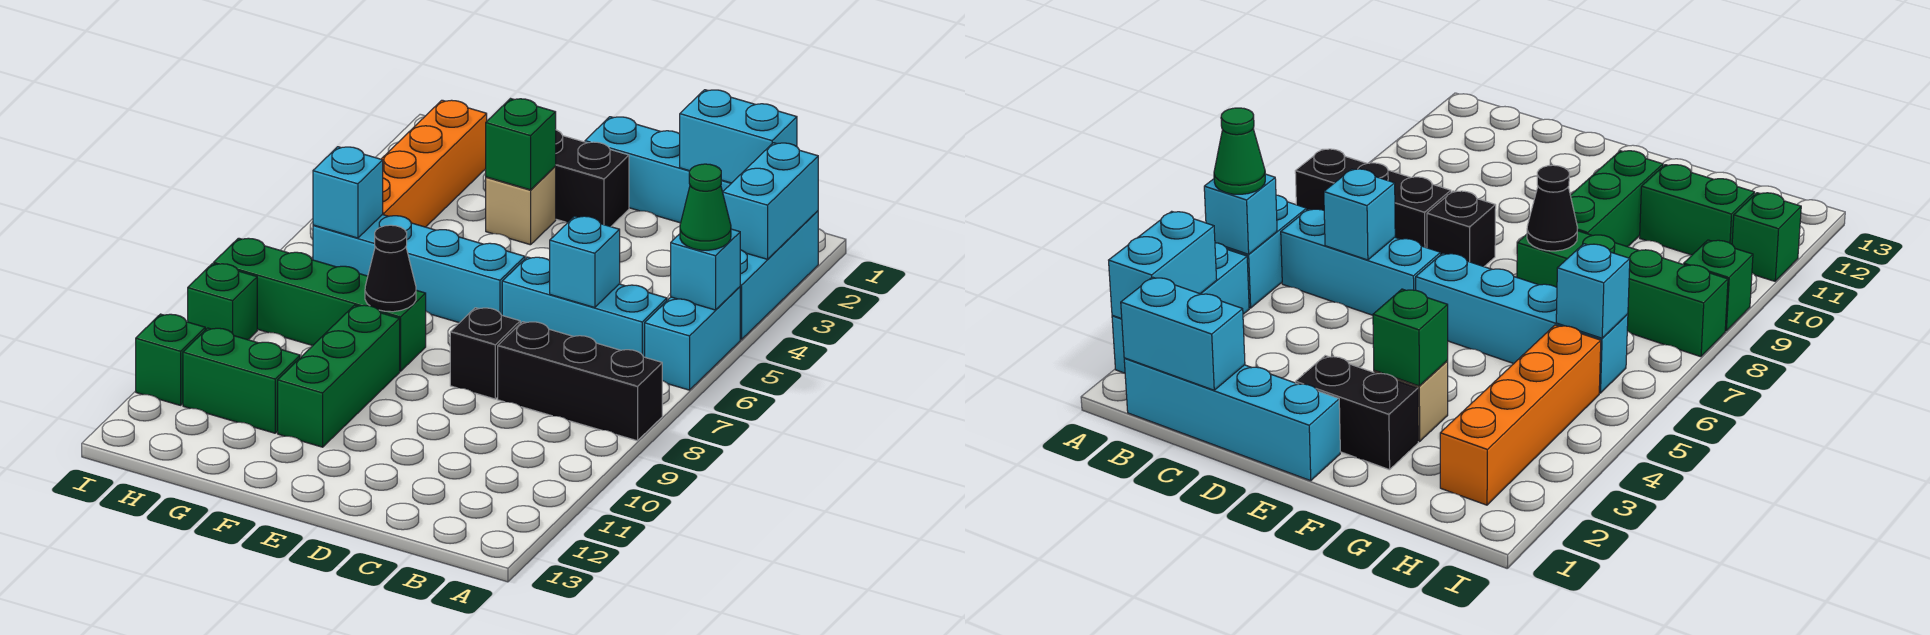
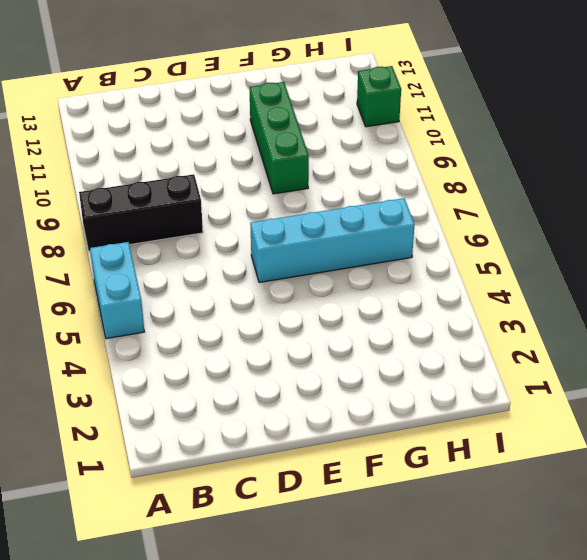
none -> cyan brick A2:A4 level 1
none -> cyan brick B1:E1 level 1
none -> cyan brick B6:D6 level 1

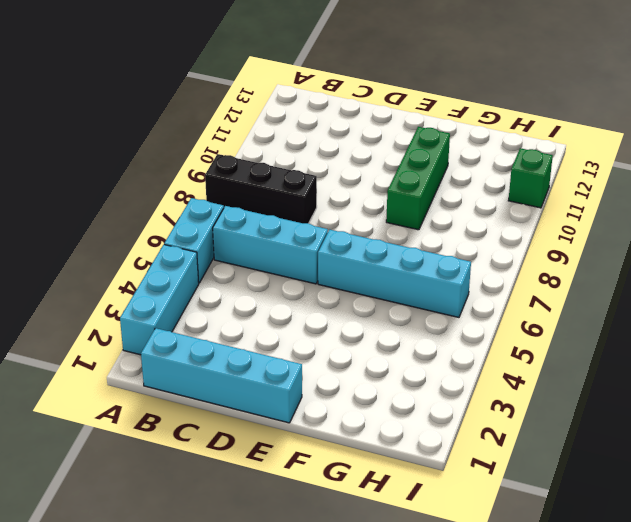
none -> black brick D8 level 1
none -> black brick E2:F2 level 1
none -> tan brick F3 level 1

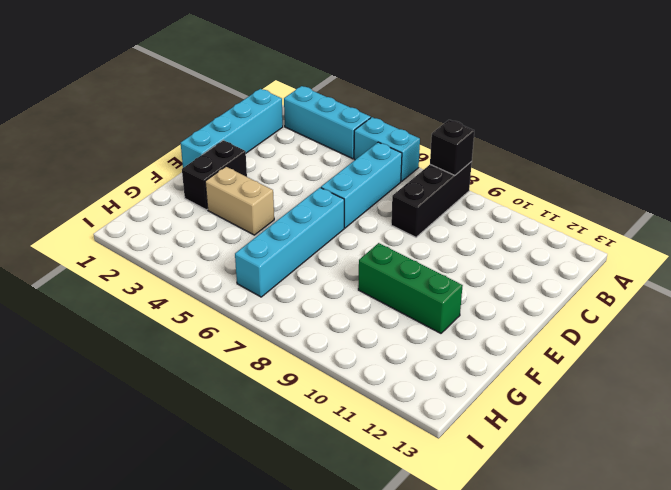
black brick A8 level 2 -> black brick D8 level 1
tan brick F3:F4 level 1 -> tan brick F3 level 1
none -> green brick F8:I8 level 1
none -> green brick G11:H11 level 1
none -> orange brick H2:H5 level 1

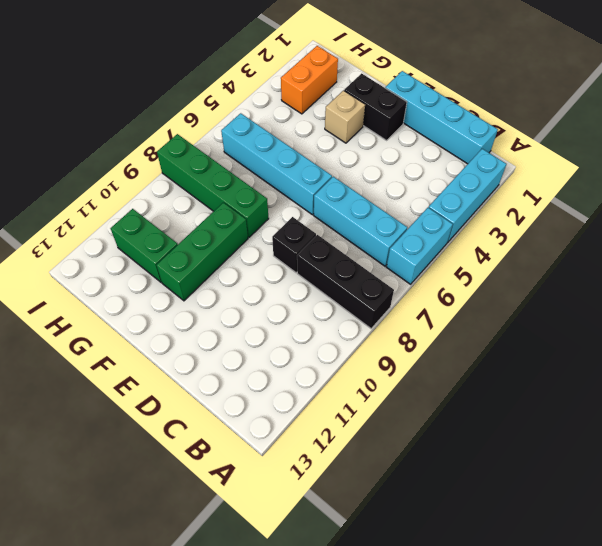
orange brick H2:H3 level 1 -> orange brick H2:H5 level 1
none -> green brick I9 level 1
none -> green brick I11 level 1
none -> cyan brick A2:A3 level 2

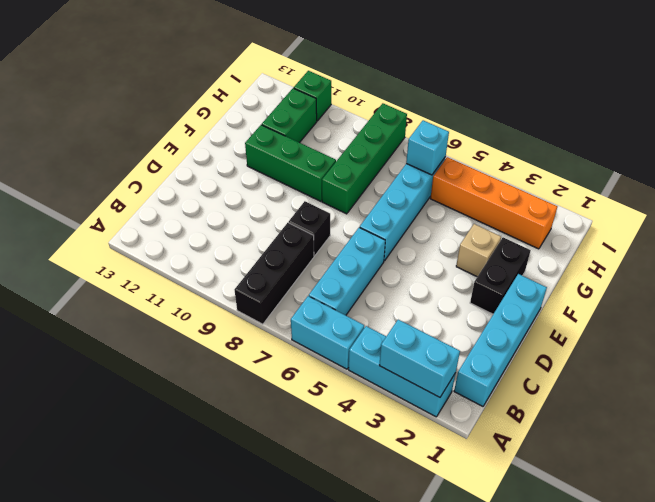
none -> green brick I9 level 1
none -> cyan brick A5 level 2
none -> cyan brick B1:C1 level 2

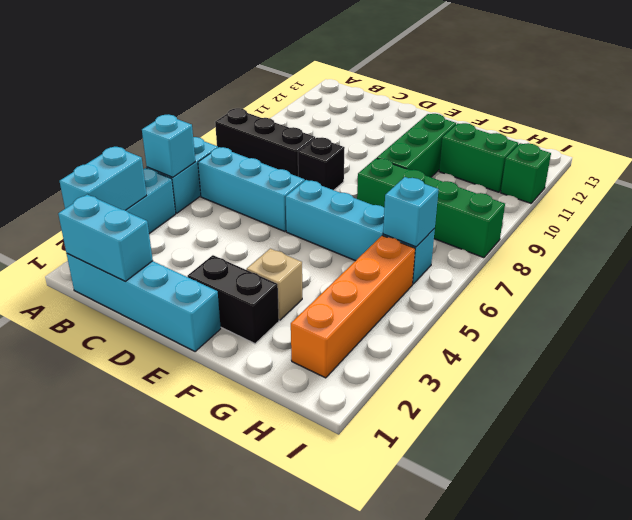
none -> green brick I9 level 1
none -> cyan brick C6 level 2
none -> green brick F3 level 2

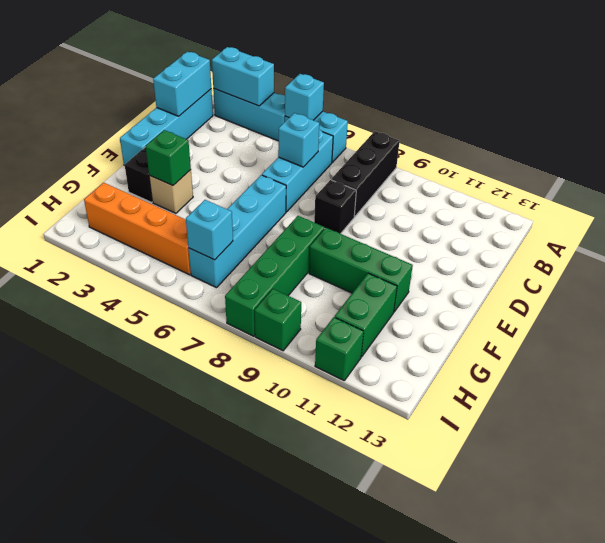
none -> black cone F8 level 2
none -> green cone A5 level 3

